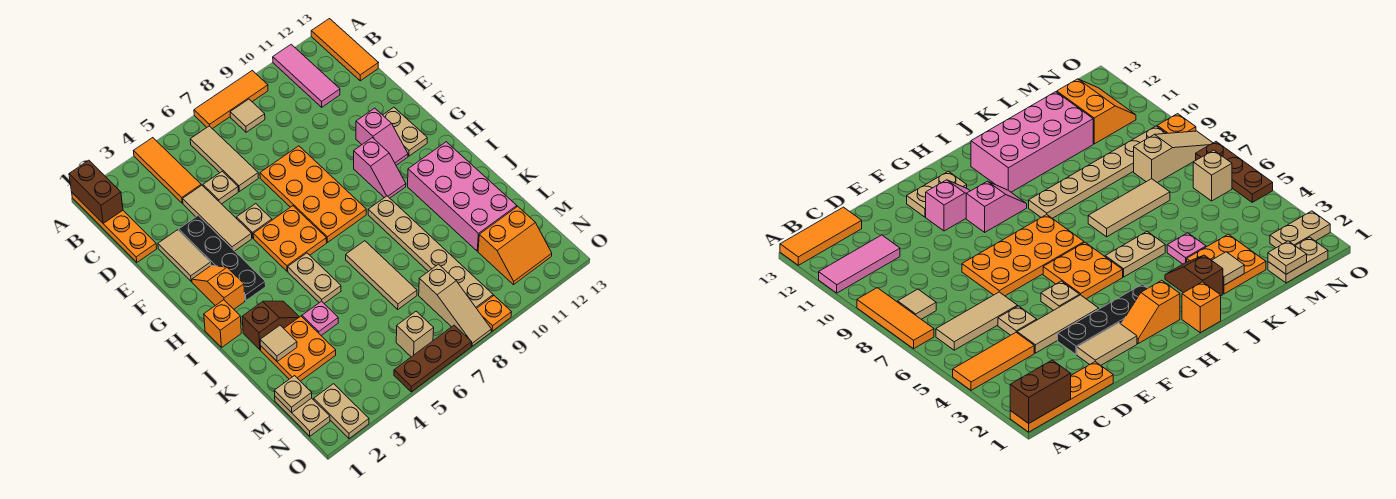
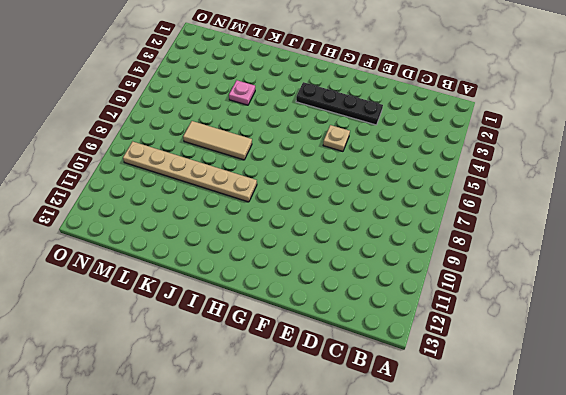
none -> orange plate A1:D1 level 1
none -> orange tile A4:C4 level 1
none -> orange tile A7:A9 level 1
none -> pink tile A11:C11 level 1

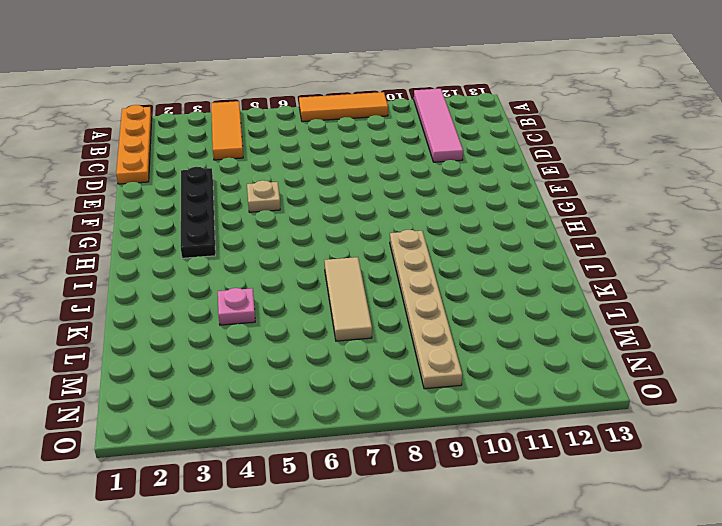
pink tile A11:D11 level 1 -> pink tile A11:C11 level 1
none -> orange tile A13:C13 level 1
none -> tan tile B6:D6 level 1
none -> tan tile B8 level 1
none -> tan tile D4:F4 level 1

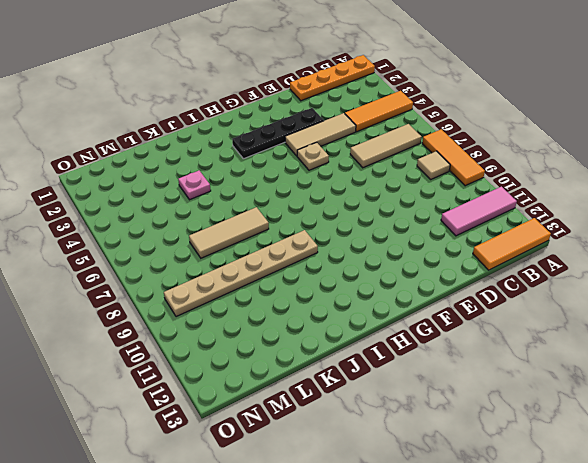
none -> tan plate D5 level 1
none -> tan tile E2:F2 level 1
none -> orange plate E7:H8 level 1
none -> pink slope F11:G11 level 1 top F

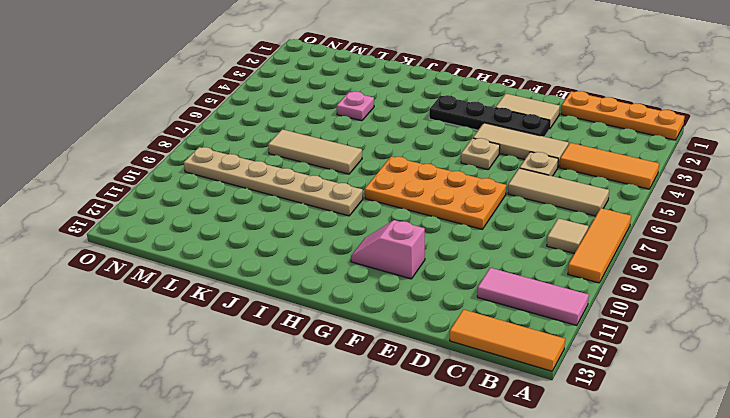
none -> tan plate F12:G12 level 1
none -> orange slope G2:H2 level 1 top H
none -> orange plate G5:H6 level 1
none -> pink slope G10:H10 level 1 top G

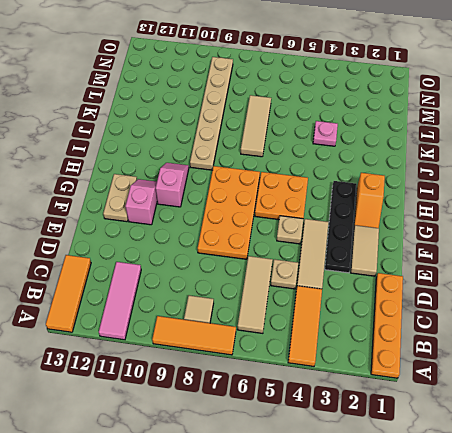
none -> orange brick I1 level 1
none -> tan plate I5:J5 level 1
none -> pink brick I11:L12 level 1
none -> brown slope J2:J3 level 1 top 2

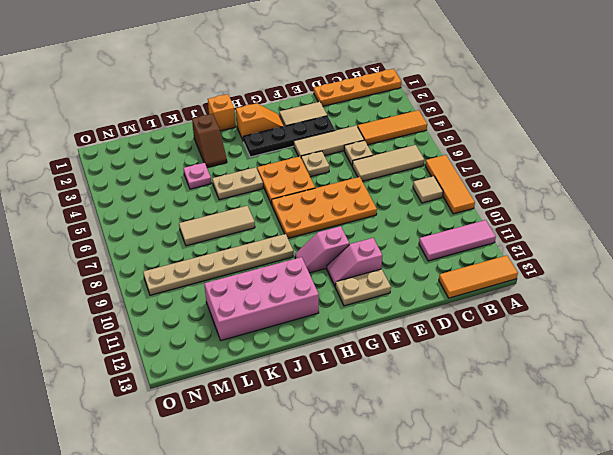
none -> orange plate K2:L3 level 1
none -> tan plate M1:N1 level 1
none -> tan slope M8:O8 level 1 top M
none -> orange slope M11:N12 level 1 top M

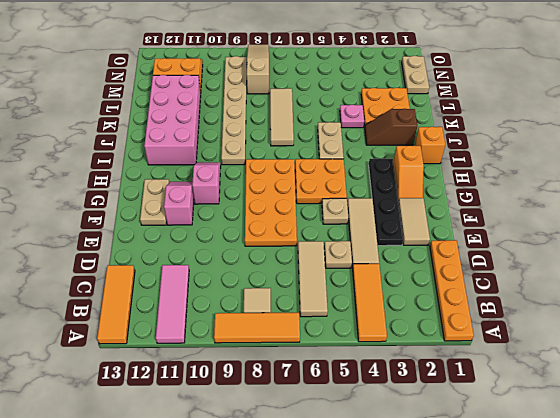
none -> tan plate N2:O2 level 1
none -> tan brick N6 level 1
none -> brown plate O5:O7 level 1
none -> orange plate O9 level 1

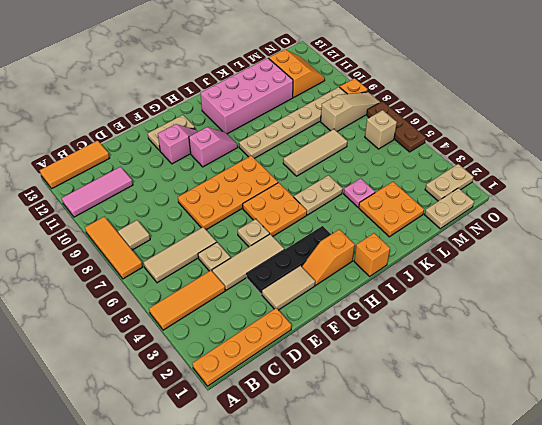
none -> brown slope J2:J3 level 1 top 2
none -> brown brick A1:B1 level 2
none -> tan tile K2 level 2
none -> tan plate M1 level 2

